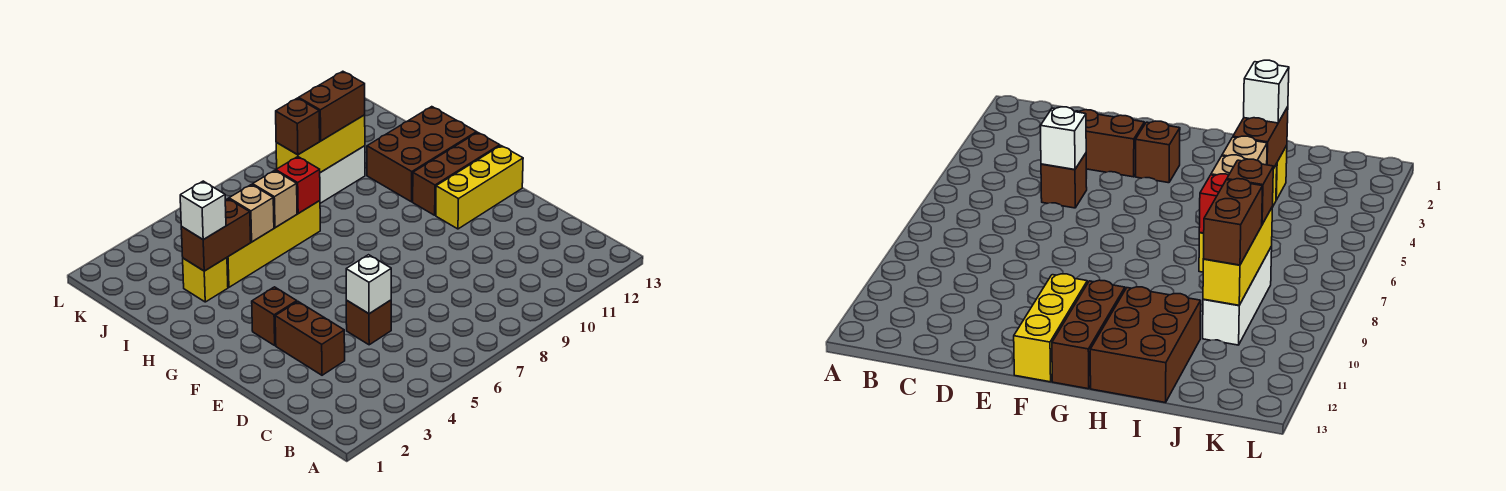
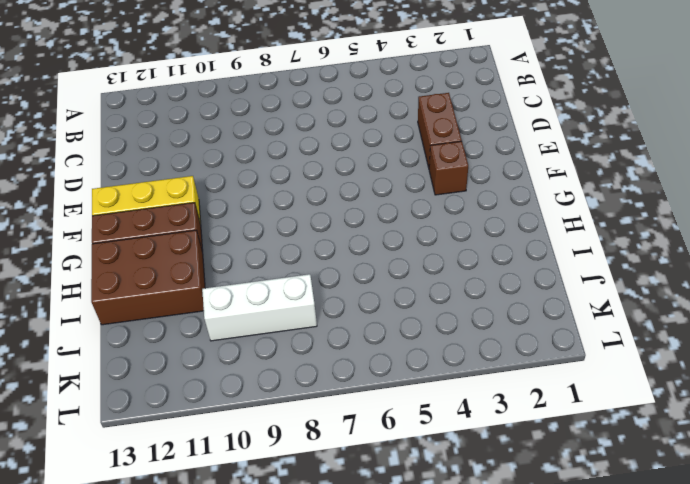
none -> brown brick D5 level 1
none -> yellow brick I3 level 1
none -> yellow brick I4:I7 level 1

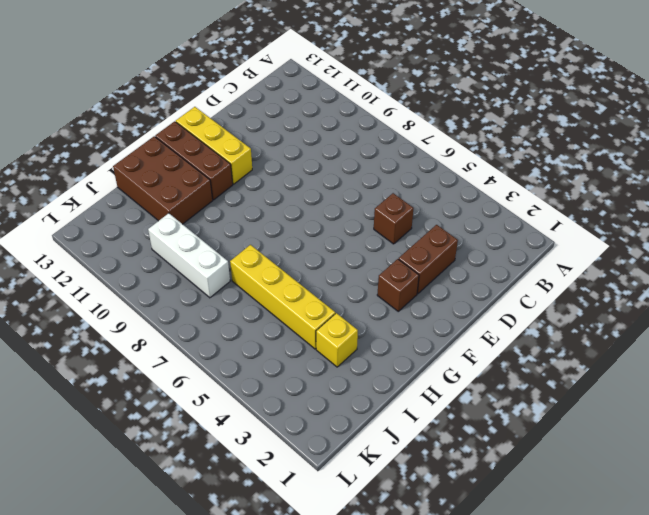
none -> white brick D5 level 2
none -> brown brick I3:I4 level 2
none -> tan brick I5 level 2

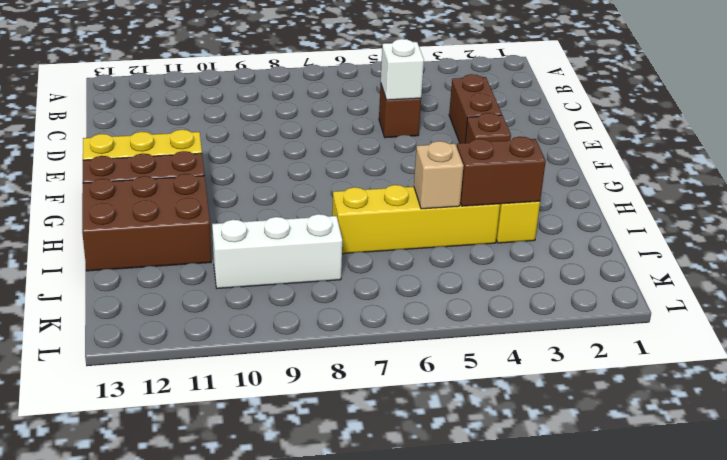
none -> tan brick I6 level 2
none -> red brick I7 level 2
none -> yellow brick J8:J10 level 2

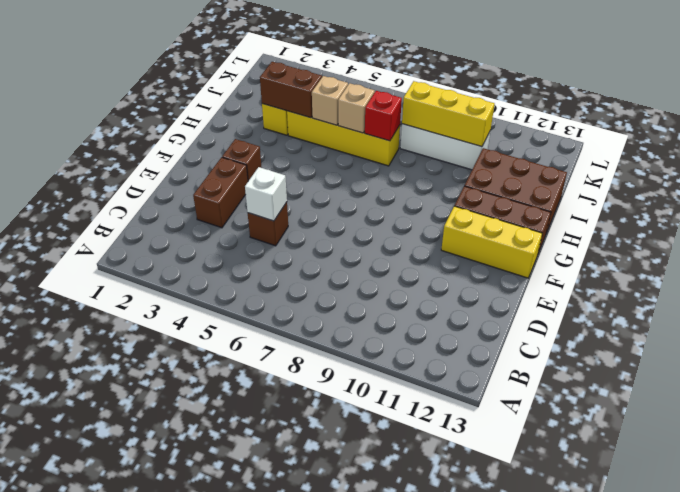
none -> white brick I3 level 3
none -> brown brick J8 level 3
none -> brown brick J9:J10 level 3

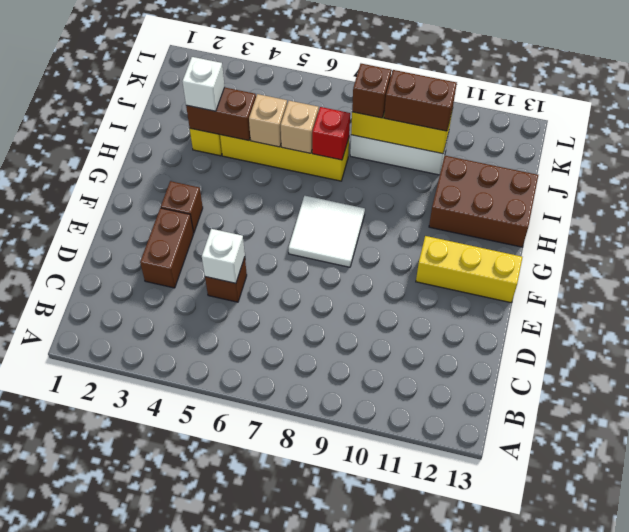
white tile F7:G8 level 1 -> none
none -> brown brick G11:G13 level 1

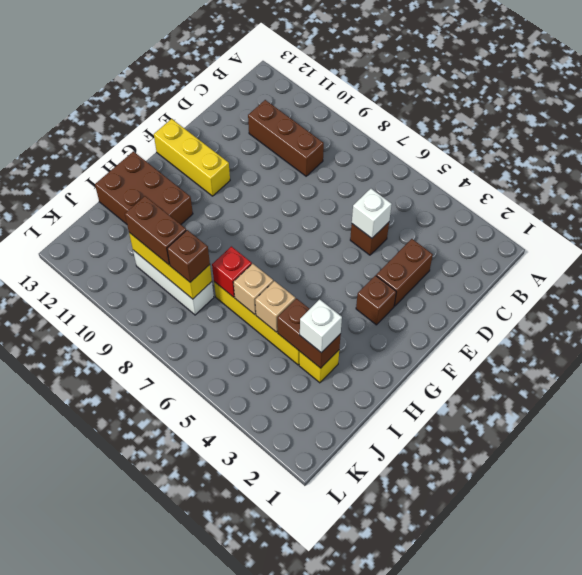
brown brick C9:C11 level 1 -> brown brick G11:G13 level 1

